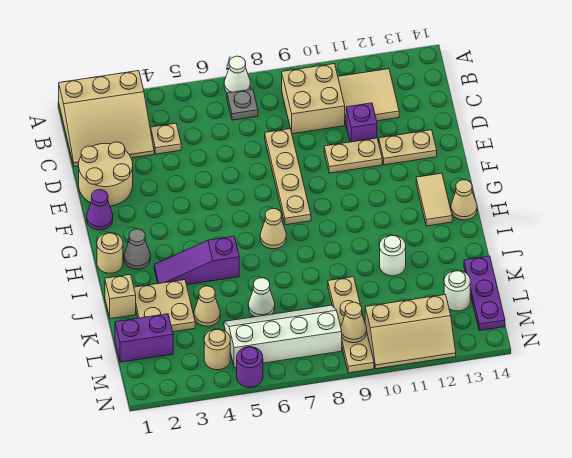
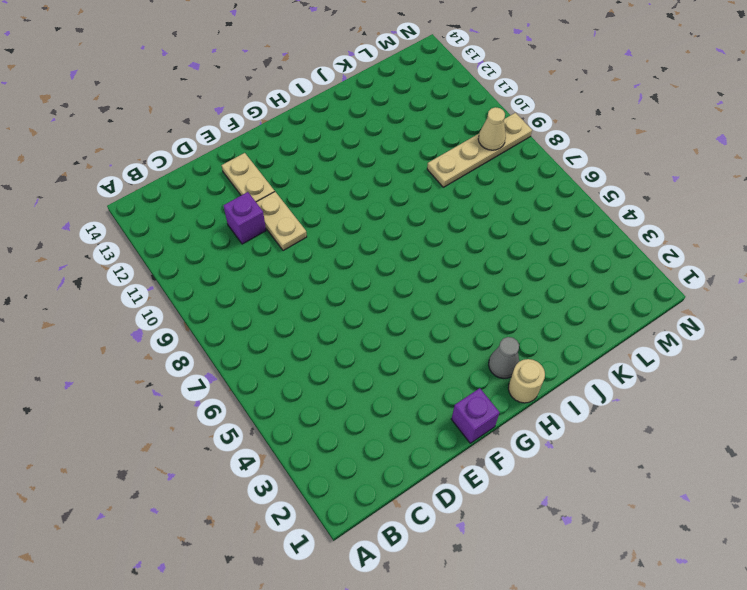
purple brick F1 level 1 -> purple cone F1 level 1
none -> tan slope A1:C3 level 1 top A
none -> white cone A7 level 1
none -> grey plate B7 level 1
none -> tan brick B9:C10 level 1

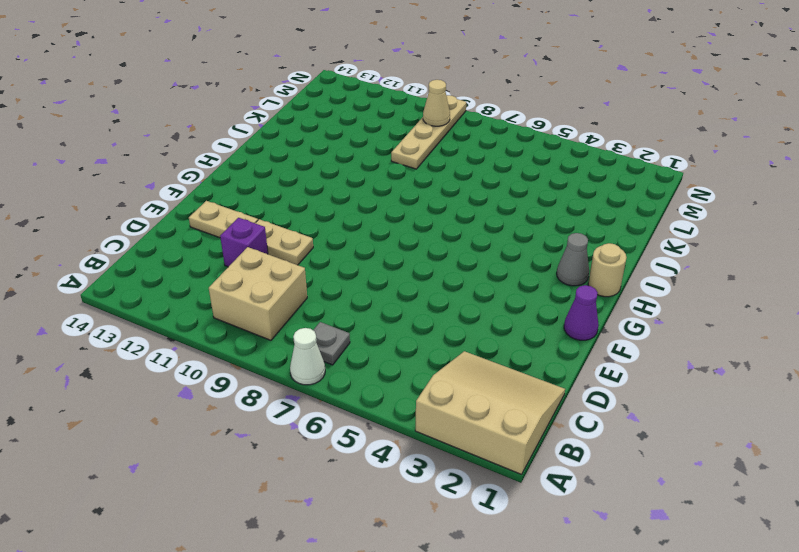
none -> tan tile B11:C12 level 1
none -> tan plate C4 level 1
none -> tan round brick D1:E2 level 1
none -> tan plate D8:G8 level 1

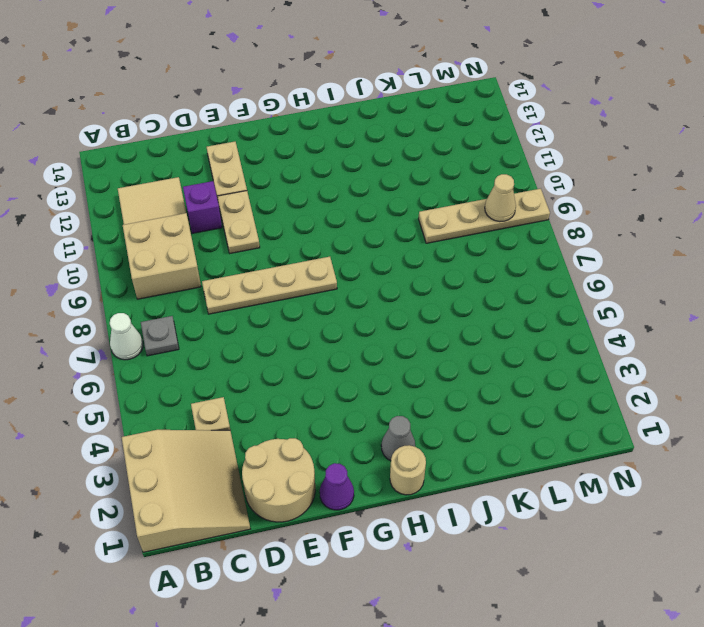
none -> tan tile G13:H13 level 1
none -> tan cone H7 level 1
none -> tan cone H14 level 1
none -> purple slope I3:I5 level 1 top 5

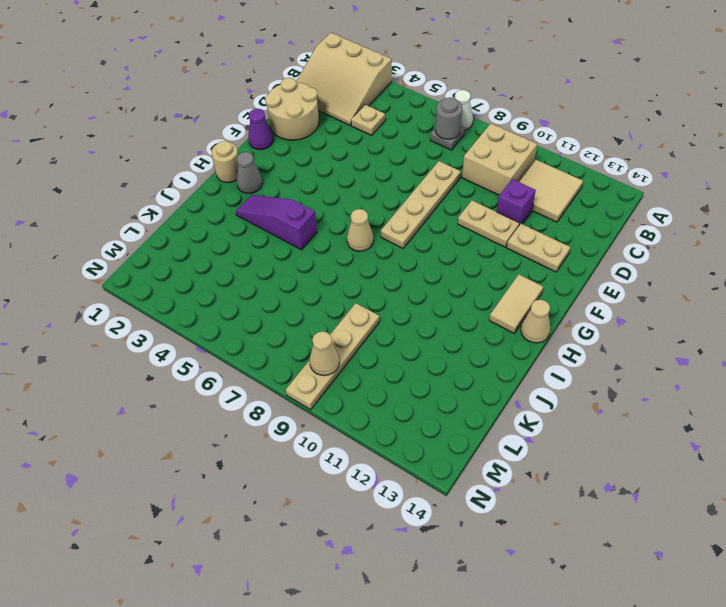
grey round brick B7 level 2 -> none
none -> tan brick J1 level 1
none -> tan plate J2:K3 level 1
none -> white round brick J11 level 1
none -> tan cone K4 level 1

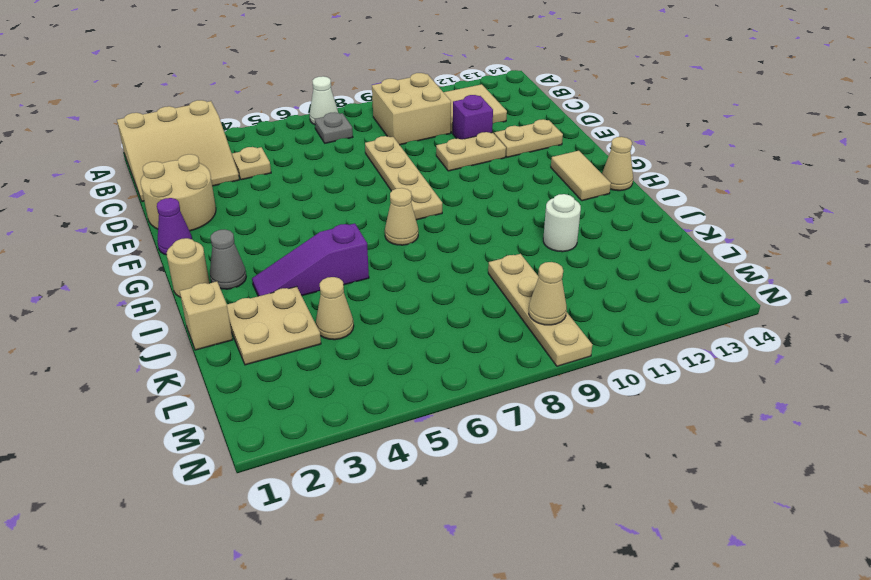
none -> white cone K6 level 1
none -> purple plate K14:M14 level 1
none -> purple brick L1:L2 level 1
none -> white slope L5:M8 level 1 top M

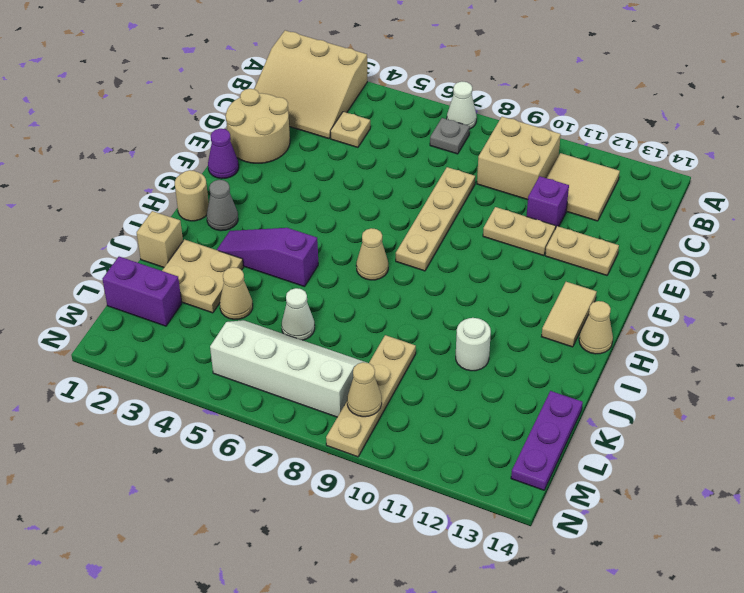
none -> white round brick L13 level 1
none -> tan round brick M4 level 1
none -> tan slope M10:N12 level 1 top M
none -> purple round brick N5 level 1

